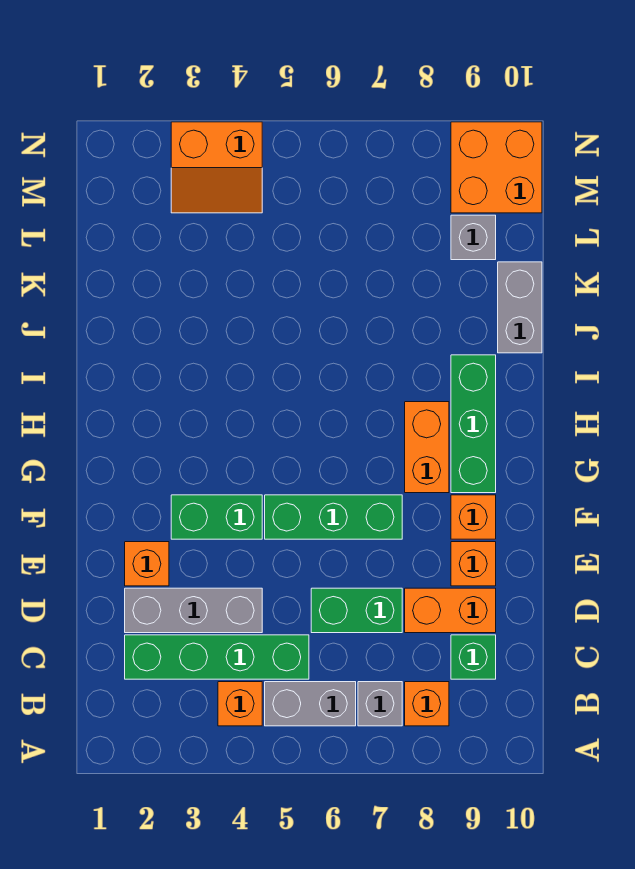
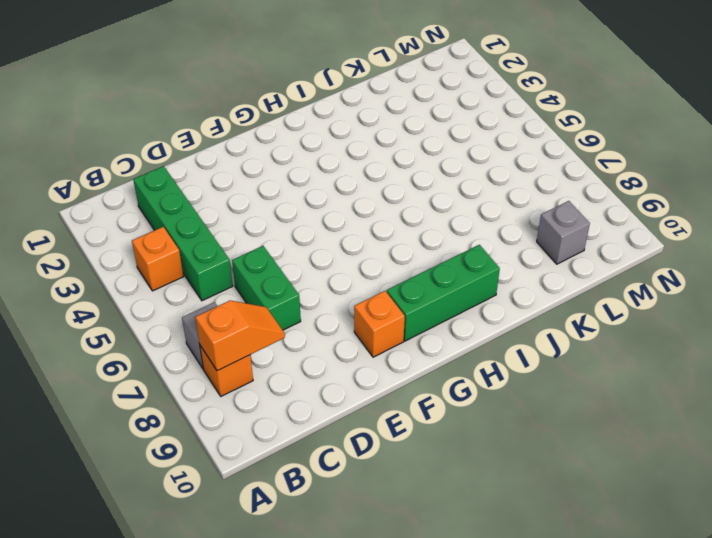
orange slope B8:C8 level 2 top B -> none
none -> grey brick B5:B6 level 1
none -> green brick C9 level 1
none -> grey brick D2:D4 level 1

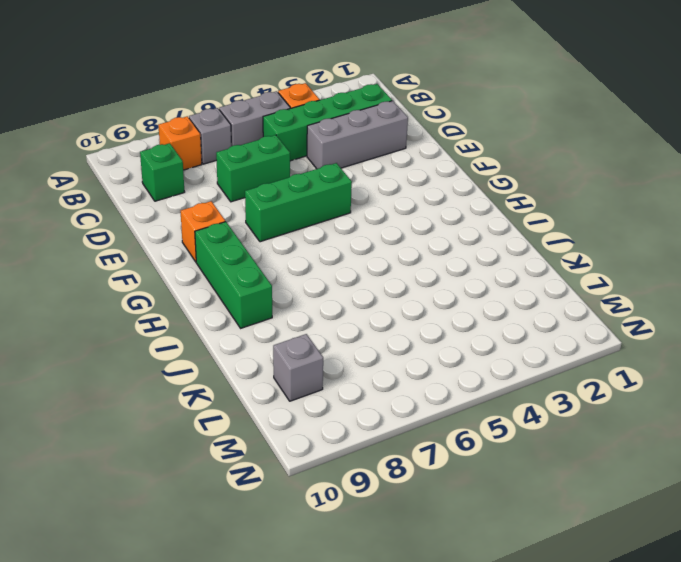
none -> orange brick D8:D9 level 1
none -> orange brick E2 level 1
none -> orange brick E9 level 1

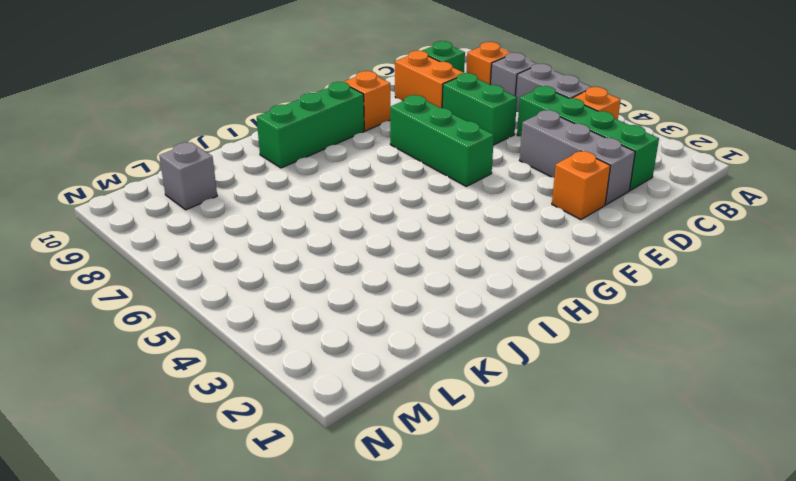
none -> orange brick E9 level 1
none -> green brick F3:F4 level 1
none -> orange brick G8:H8 level 1

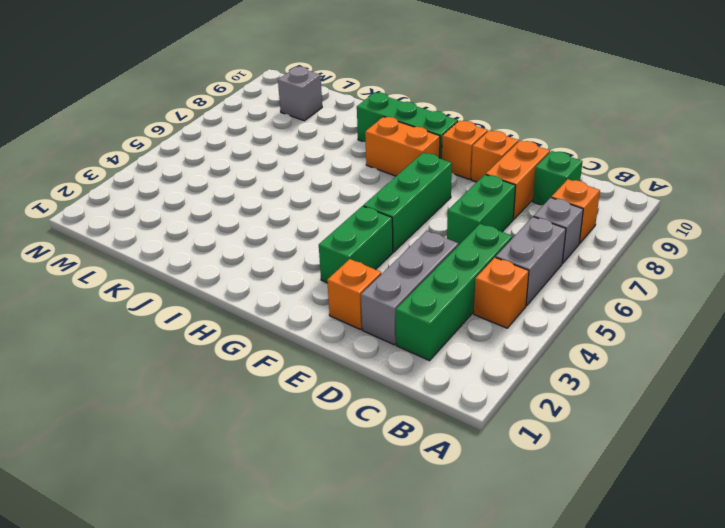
none -> grey brick J10:K10 level 1
none -> orange slope M3:N4 level 1 top N
none -> orange brick M9:N10 level 1

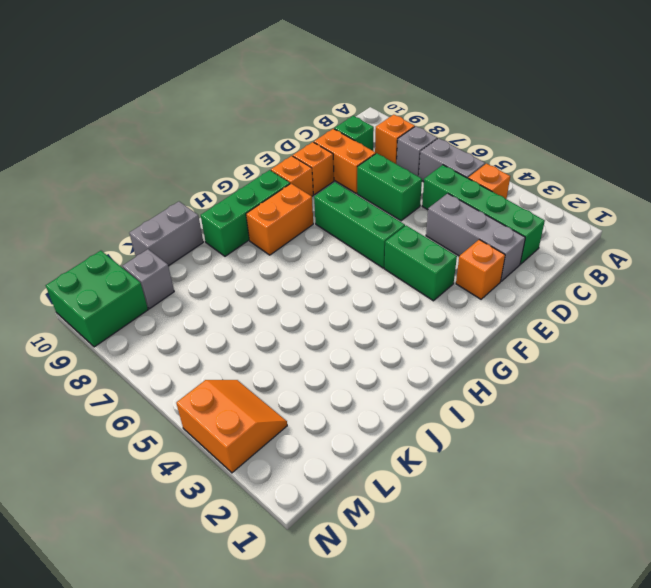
green brick M9:N10 level 1 -> orange brick M9:N10 level 1

